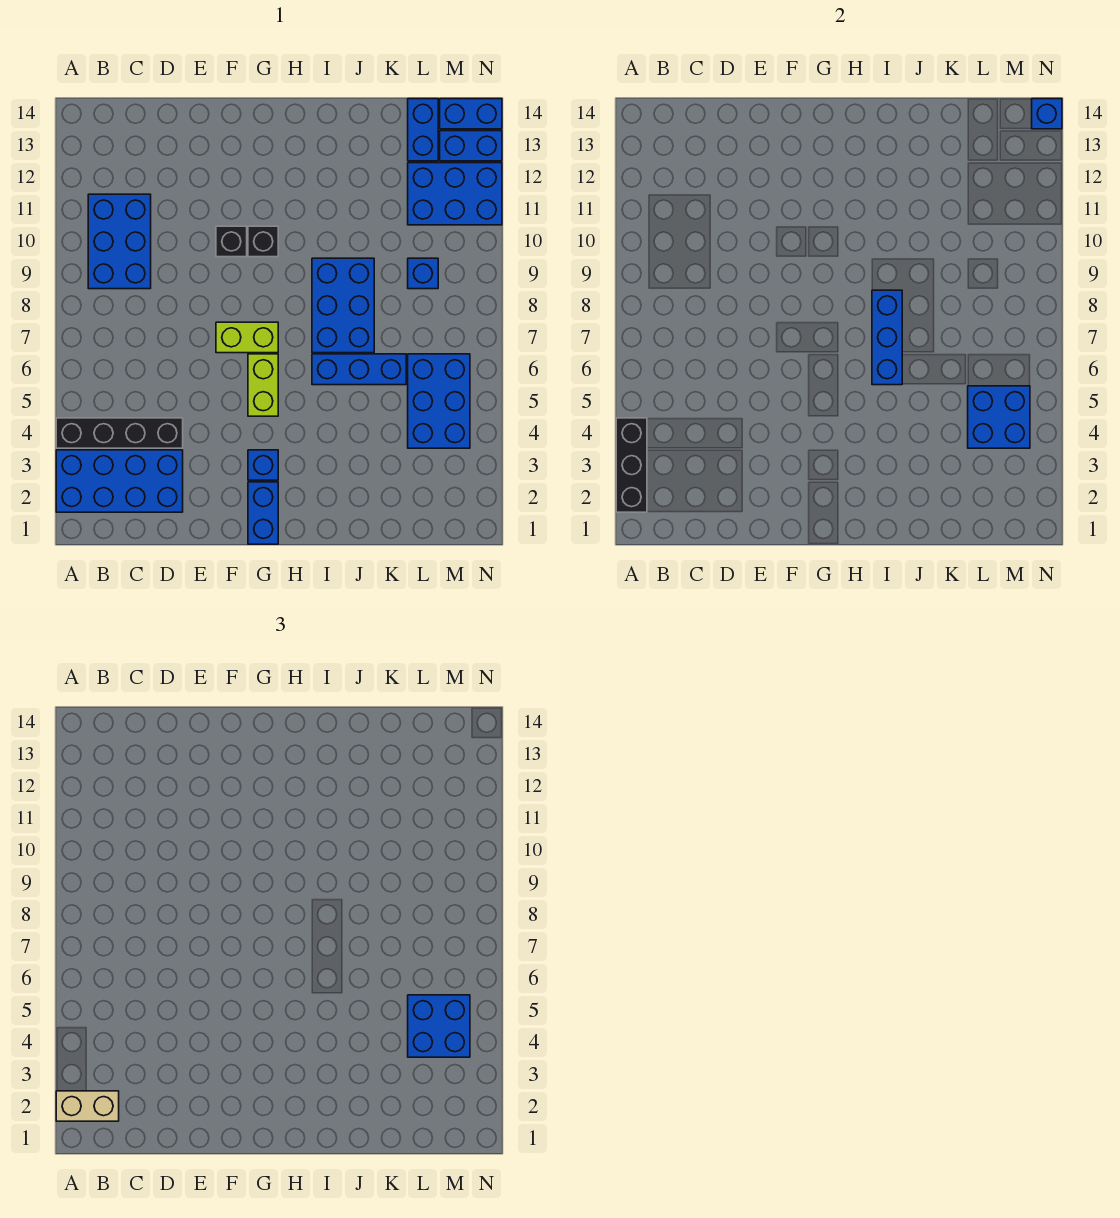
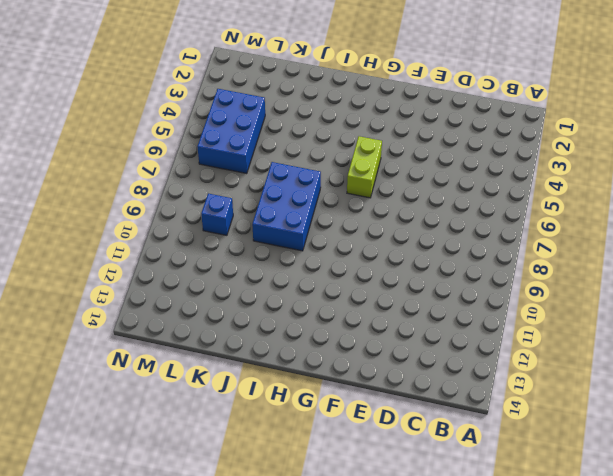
none -> blue brick A2:D3 level 1
none -> black brick A4:D4 level 1
none -> blue brick B9:C11 level 1

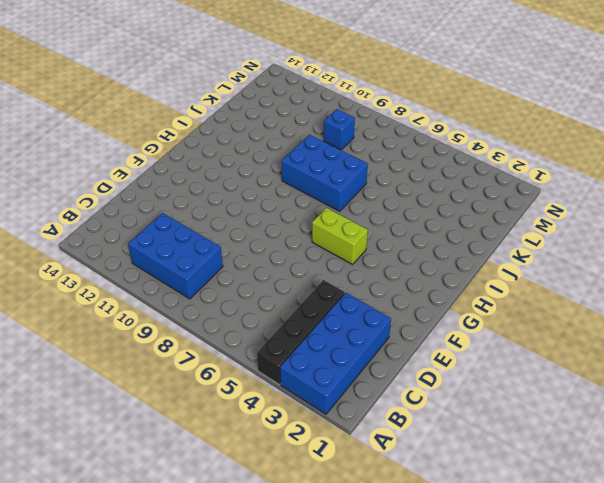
none -> lime brick F7:G7 level 1
none -> black brick F10 level 1
none -> blue brick G1:G2 level 1

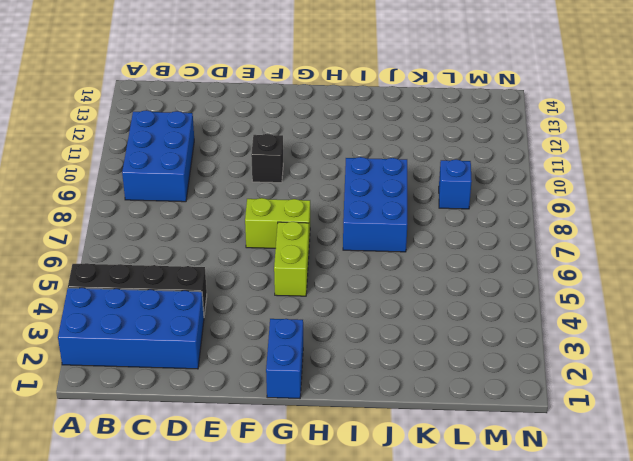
none -> blue brick G3 level 1
none -> black brick G10 level 1
none -> blue brick I6:K6 level 1

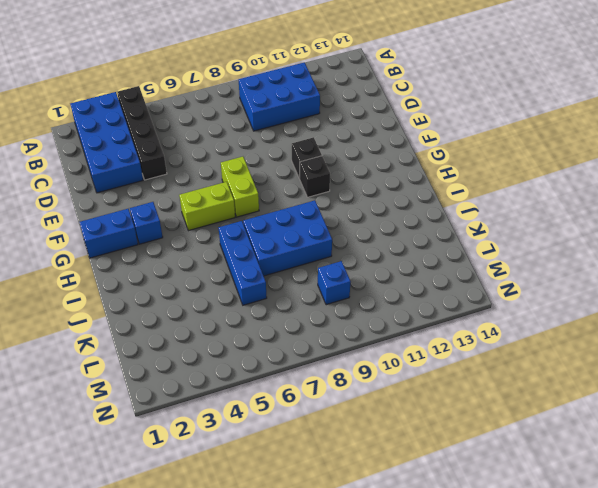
none -> blue brick L4:M6 level 1
none -> blue brick L11:N12 level 1
none -> blue brick L13:L14 level 1

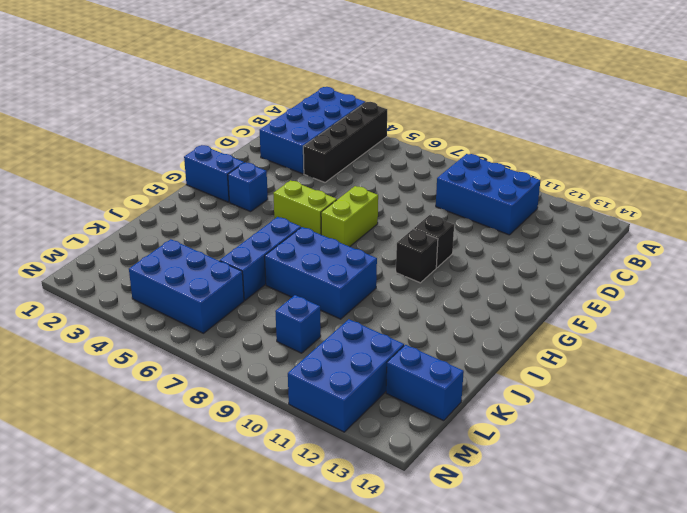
none -> blue brick M13:N13 level 1
none -> blue brick M14:N14 level 1
none -> black brick A2:A4 level 2

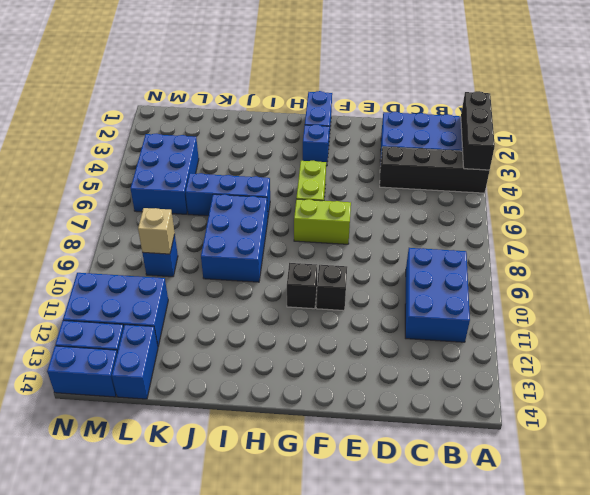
tan brick L9 level 2 -> none
none -> blue brick I6:I8 level 2
none -> blue brick L4:M5 level 2
none -> blue brick N14 level 2

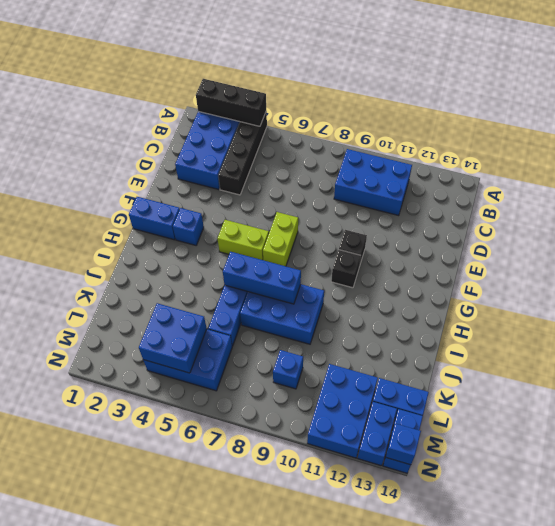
none -> tan brick A2:B2 level 3
none -> blue brick L4:M5 level 3

